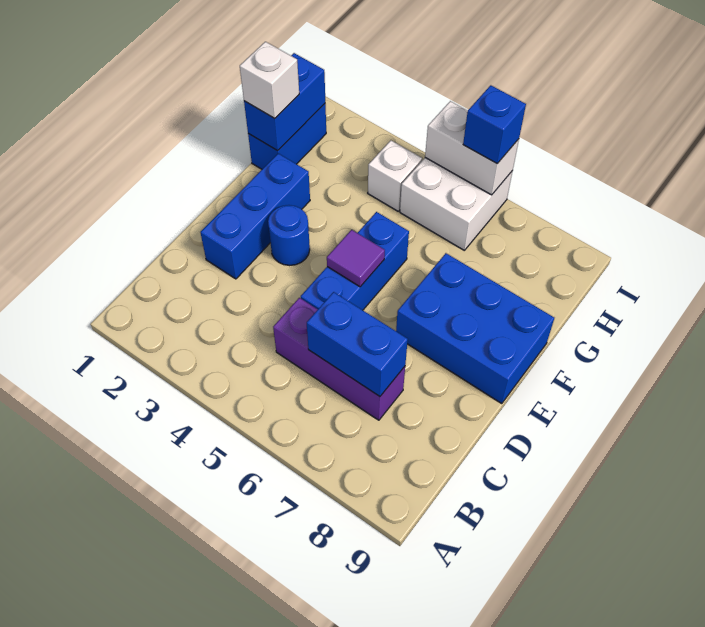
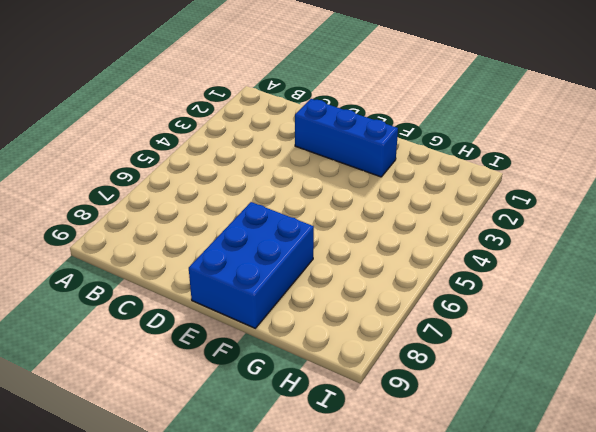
none -> purple brick C5:C7 level 1
none -> blue brick D5:F5 level 1
none -> blue round brick E3 level 1

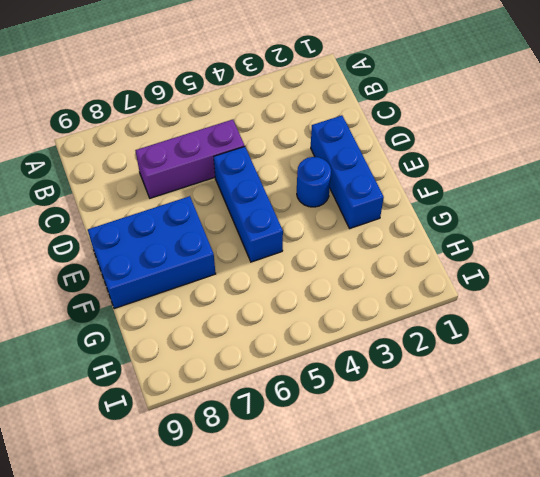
none -> blue brick G1:H1 level 1
none -> white brick H4 level 1
none -> white brick H5:I6 level 1

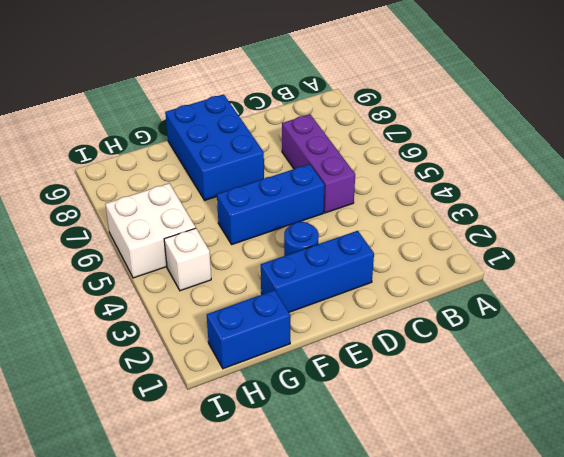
none -> blue brick C6:C7 level 2
none -> purple tile E5 level 2
none -> blue brick G1:H1 level 2

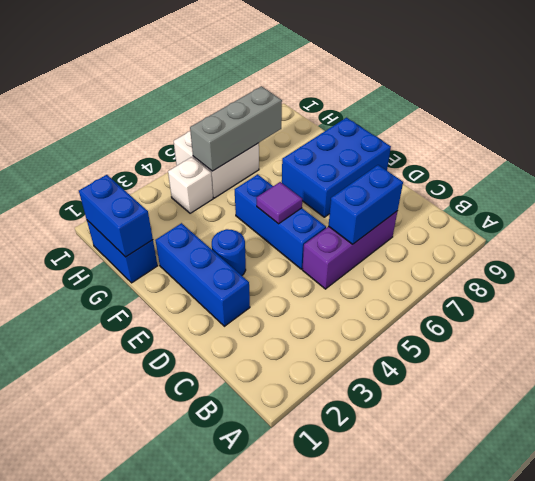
grey brick H5:H7 level 2 -> none
none -> white brick I5:I6 level 2
none -> white brick G1 level 3
none -> blue brick I6 level 3

